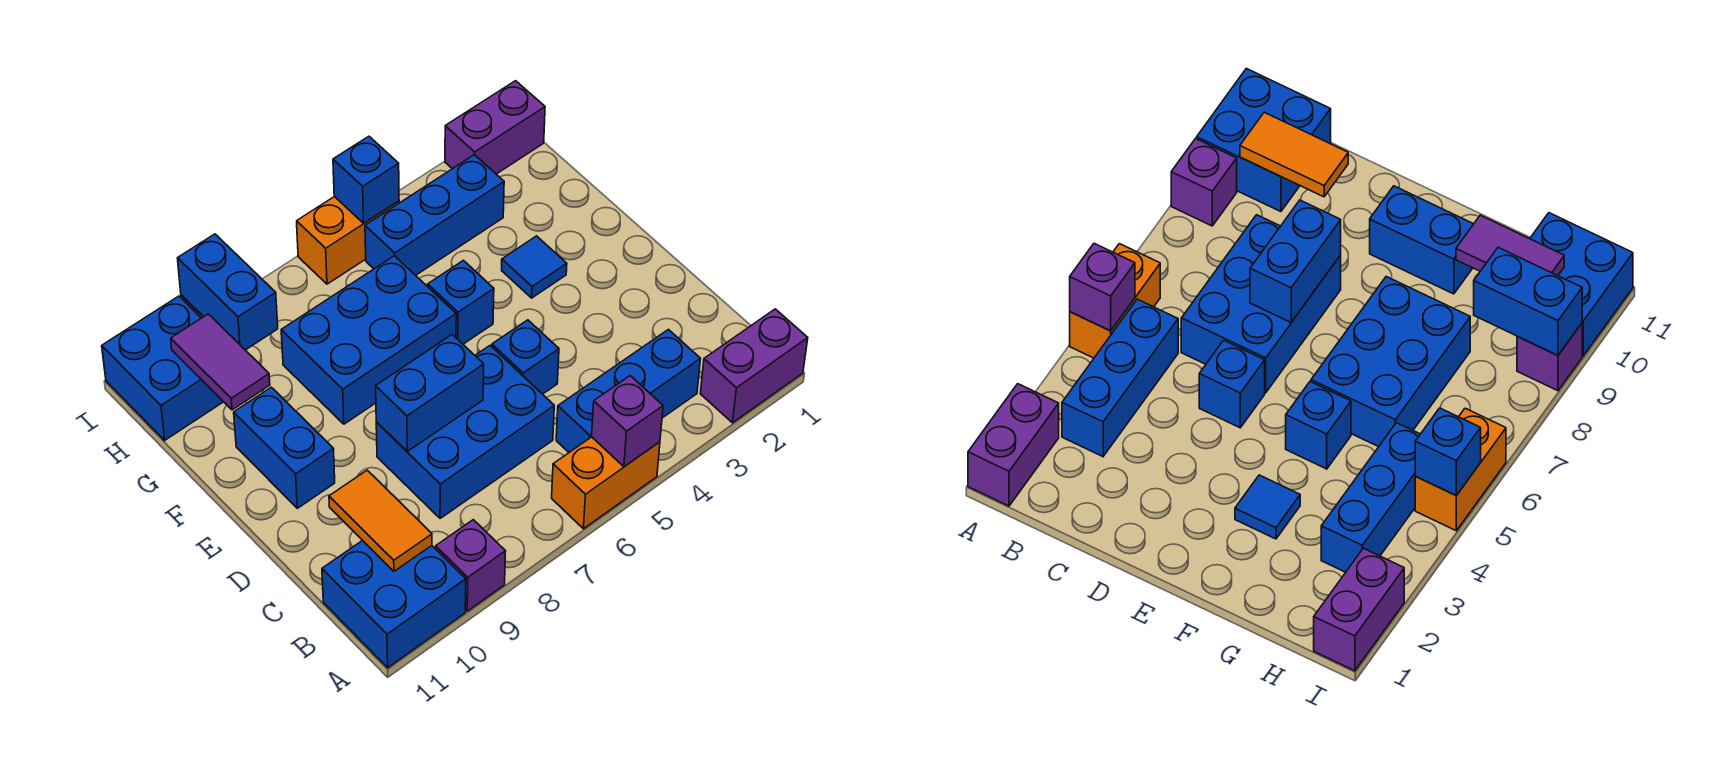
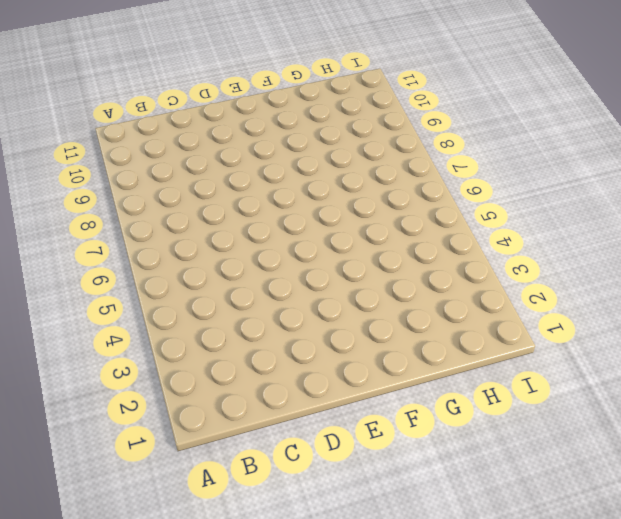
none -> purple brick A1:A2 level 1
none -> orange brick A5:A6 level 1
none -> purple brick A9 level 1

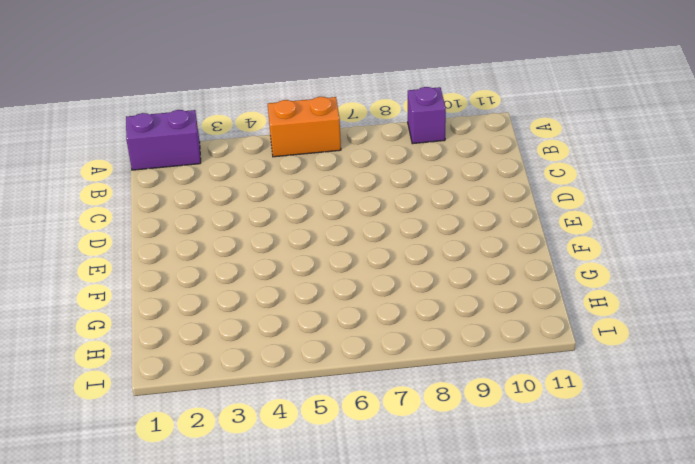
none -> blue brick A10:B11 level 1
none -> blue brick B3:B5 level 1
none -> blue brick C6:D8 level 1

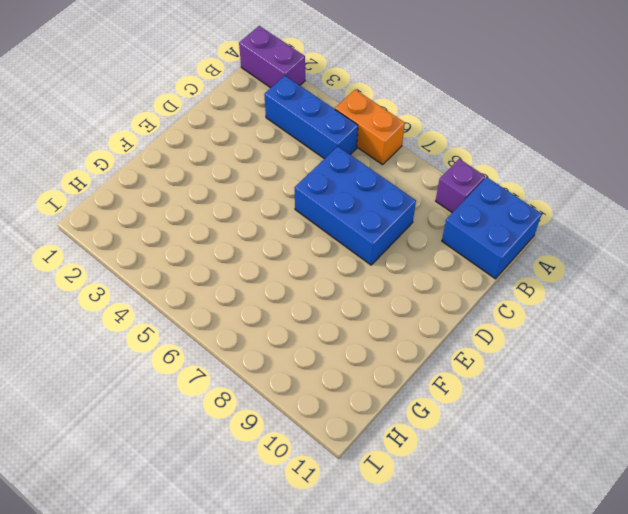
none -> blue brick D5 level 1
none -> blue brick E10:F10 level 1
none -> blue tile F3 level 1

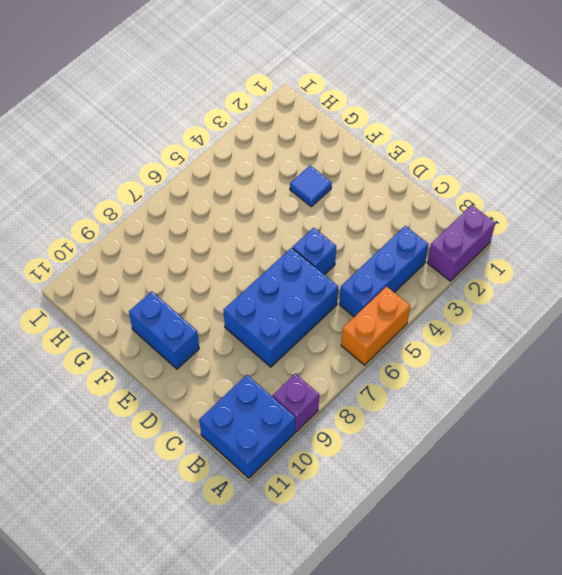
none -> blue brick F5 level 1
none -> blue brick F6:G8 level 1
none -> blue brick H3:H5 level 1

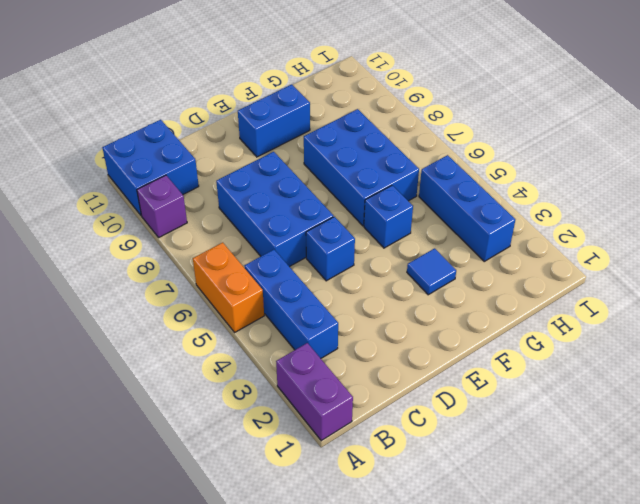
none -> blue brick H10:I11 level 1
none -> purple brick I1:I2 level 1
none -> orange brick I5:I6 level 1

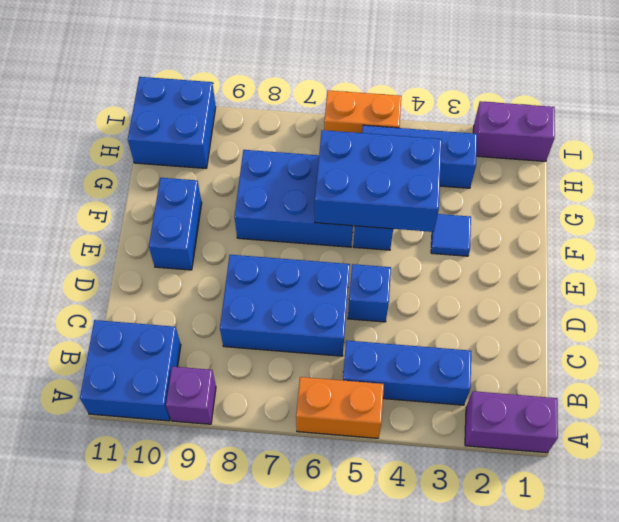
blue brick F4:G6 level 2 -> none
none -> purple brick I9 level 1
none -> purple brick A5 level 2
none -> orange tile B10:C10 level 2

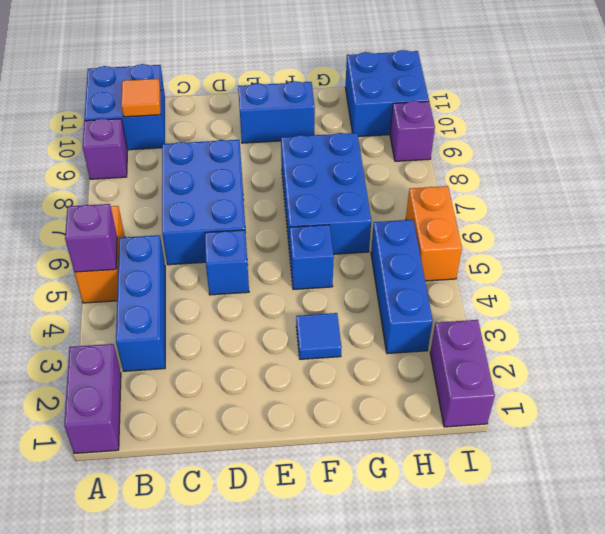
orange tile B10 level 2 -> orange tile B10:C10 level 2
none -> blue brick D7:D8 level 2
none -> purple tile G10:H10 level 2
none -> blue brick H9:I9 level 2

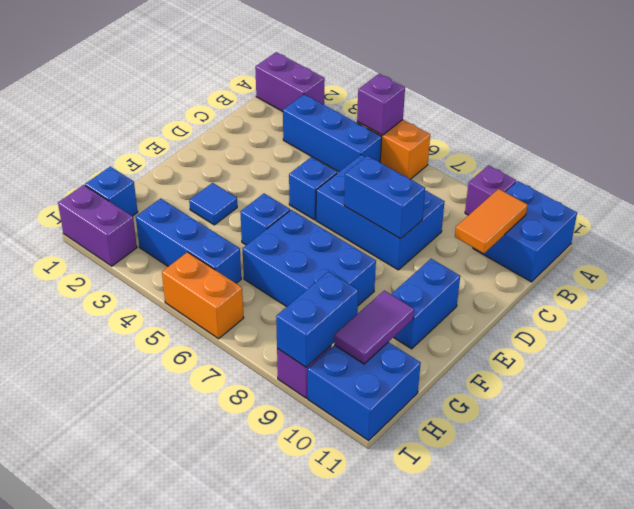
blue brick H1 level 1 -> blue brick I5 level 2

